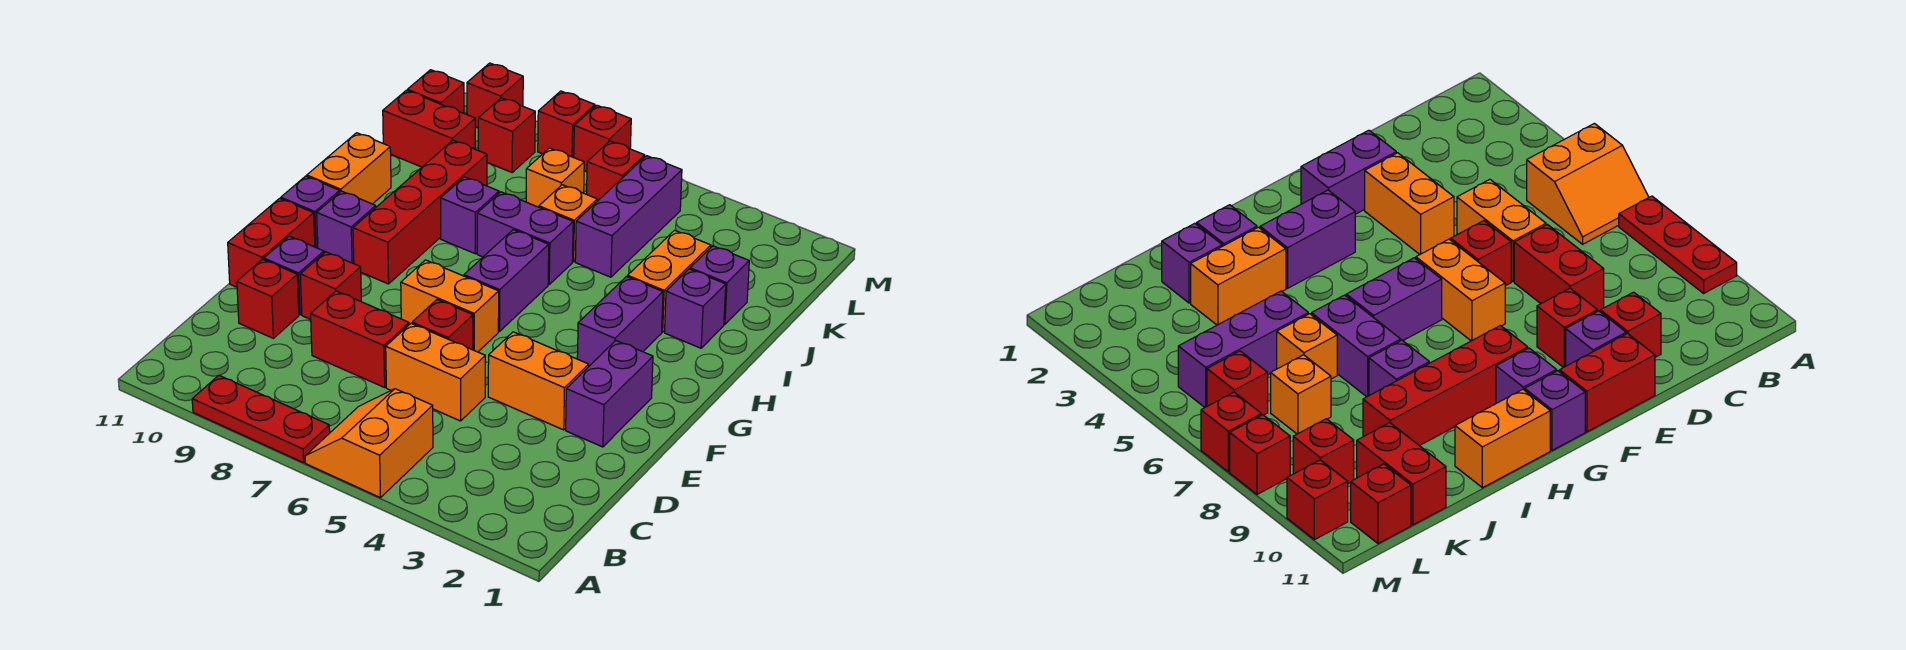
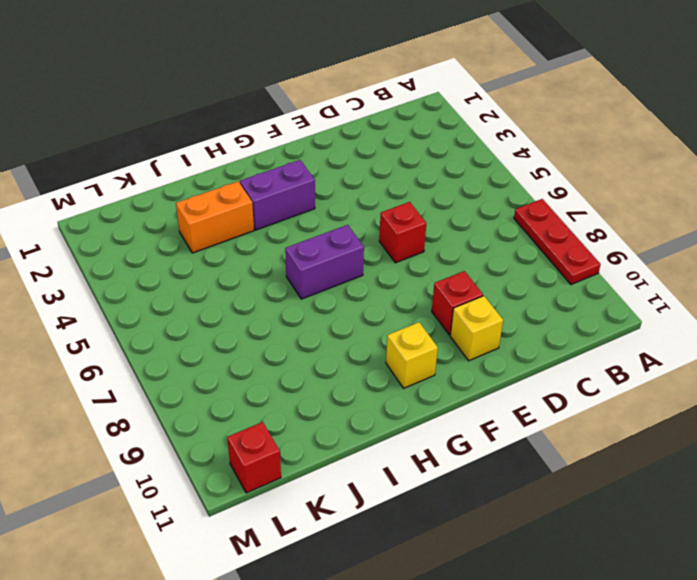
yellow brick E10 level 1 -> purple brick E10 level 1
yellow brick G10 level 1 -> purple brick G10 level 1
none -> orange slope A5:B6 level 1 top 5
none -> orange brick D5:D6 level 1
none -> red brick D7:D8 level 1
none -> red brick D10 level 1

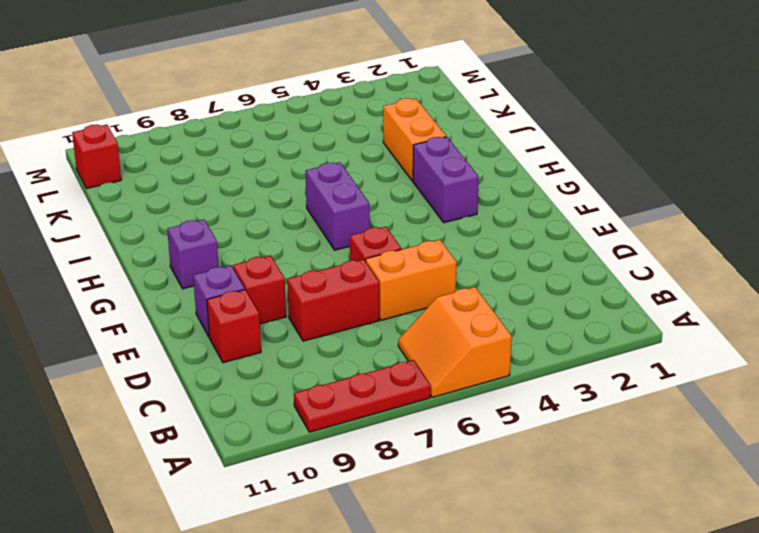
none -> purple brick E2:F2 level 1
none -> orange brick E3:E4 level 1
none -> red brick E11:F11 level 1
none -> orange brick F6:F7 level 1

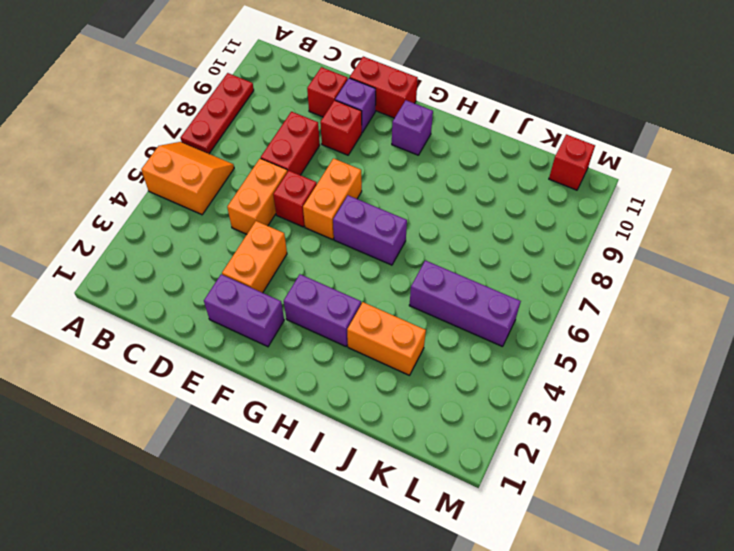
none -> red brick G9:J9 level 1
none -> purple brick G11 level 1
none -> orange brick H11:I11 level 1
none -> purple brick I2 level 1

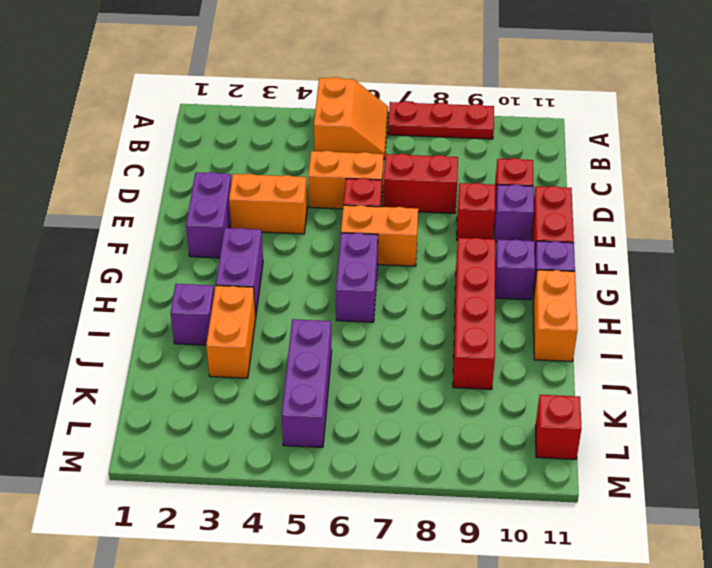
none -> purple brick I6:I7 level 1
none -> purple brick I8 level 1
none -> purple brick J2 level 1
none -> orange brick J6 level 1

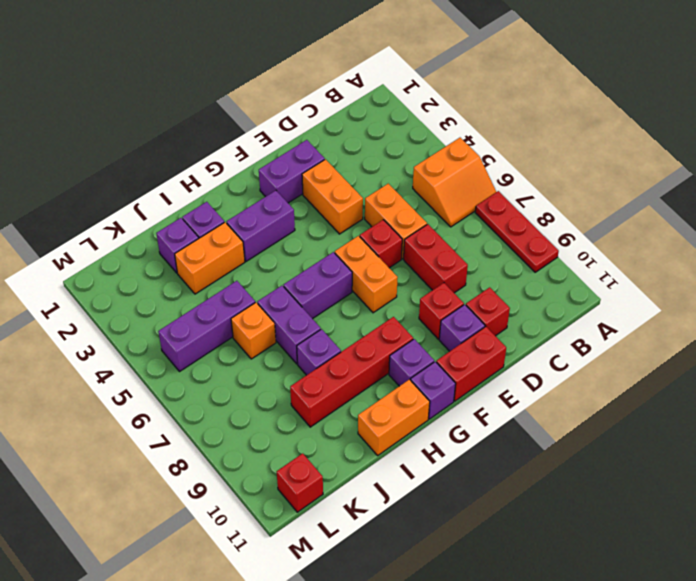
none -> orange brick K7 level 1
none -> red brick K10:K11 level 1
none -> red brick L6 level 1
none -> red brick L9 level 1

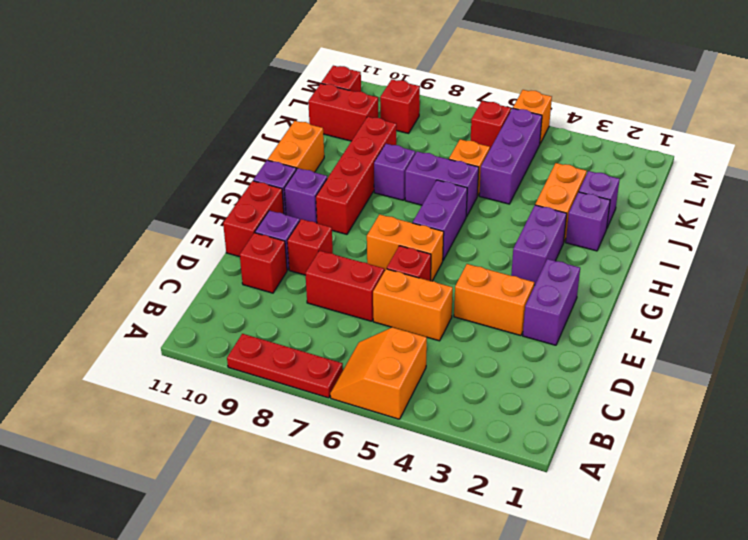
orange brick M5 level 1 -> orange brick K7 level 1
none -> red brick M7 level 1
none -> red brick M8 level 1
none -> red brick M10 level 1

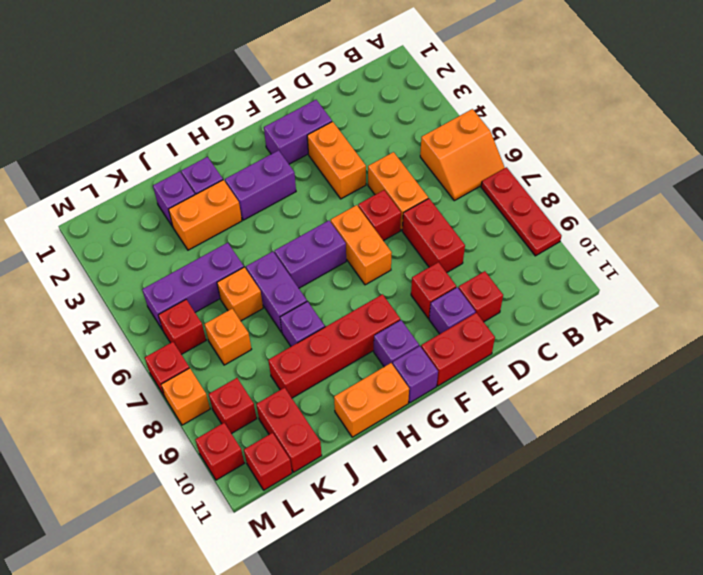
orange brick M8 level 1 -> red brick M8 level 1

